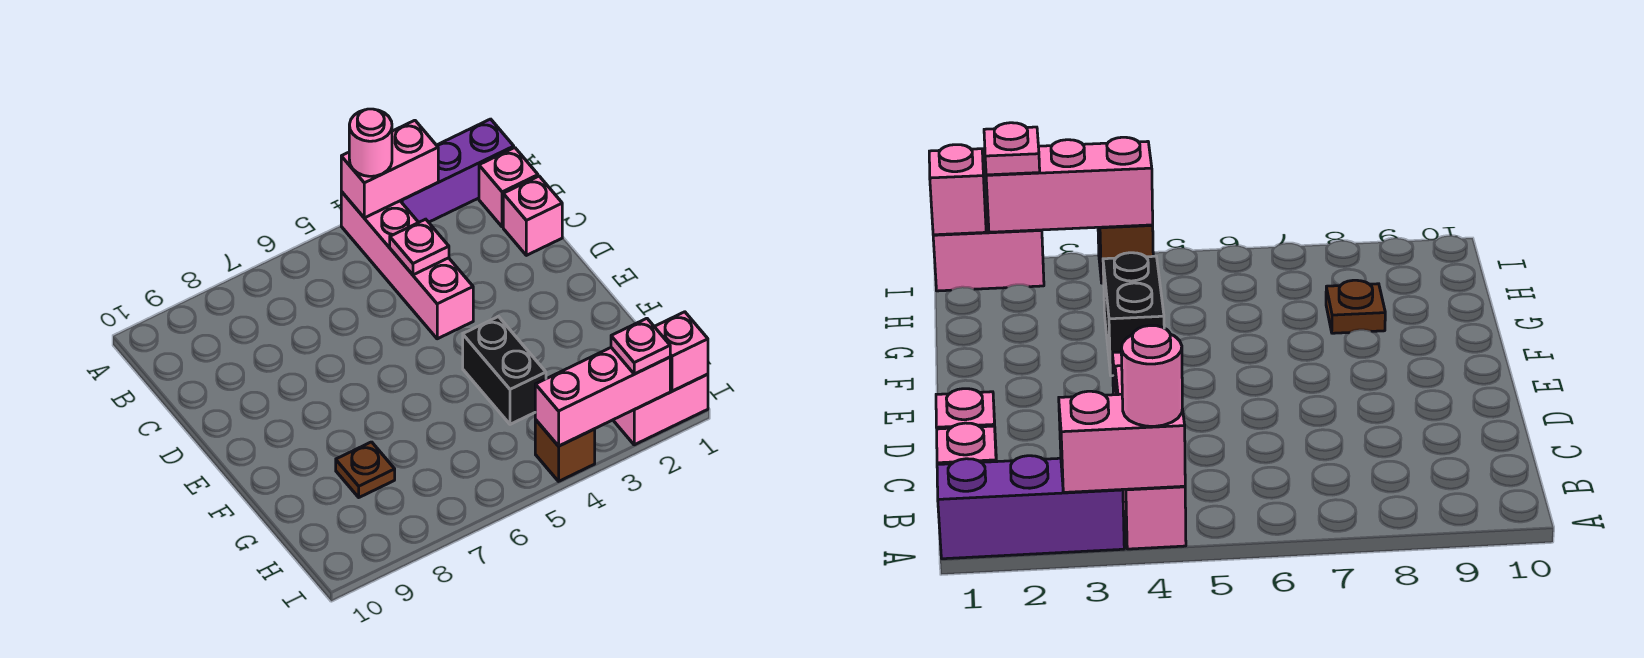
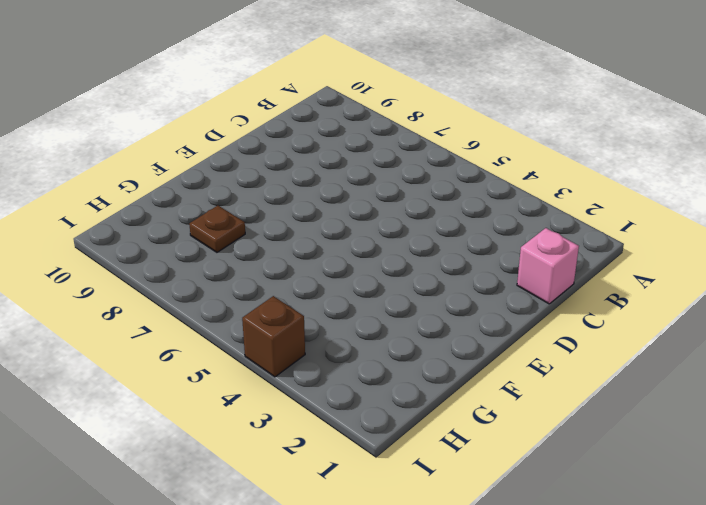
none -> purple brick A1:A3 level 1
none -> pink brick A4:D4 level 1
none -> pink brick B1 level 1

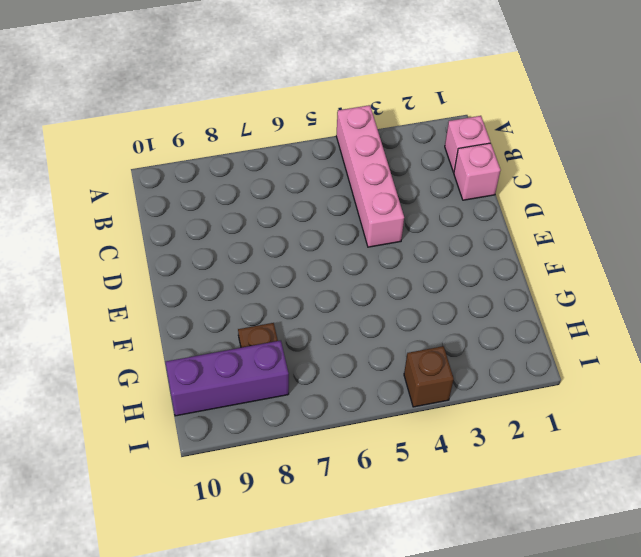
purple brick H8:H10 level 1 -> purple brick A1:A3 level 1
none -> black brick F4:G4 level 1
none -> pink brick I1:I2 level 1
none -> pink brick A3:A4 level 2

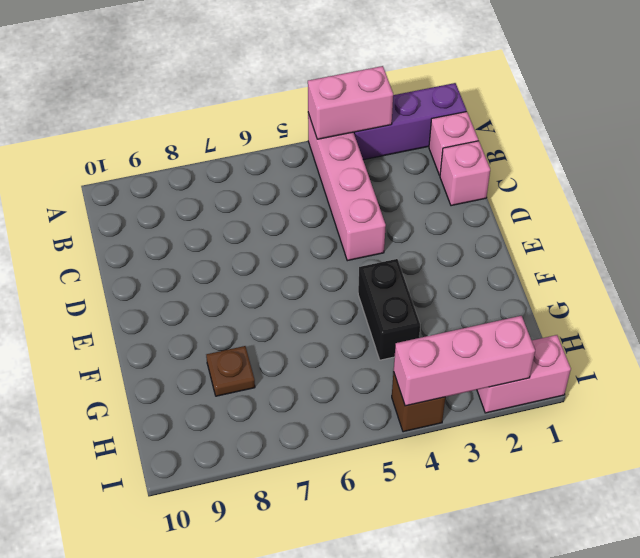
none -> pink plate C4 level 2
none -> pink brick I1 level 2
none -> pink round brick A4 level 3

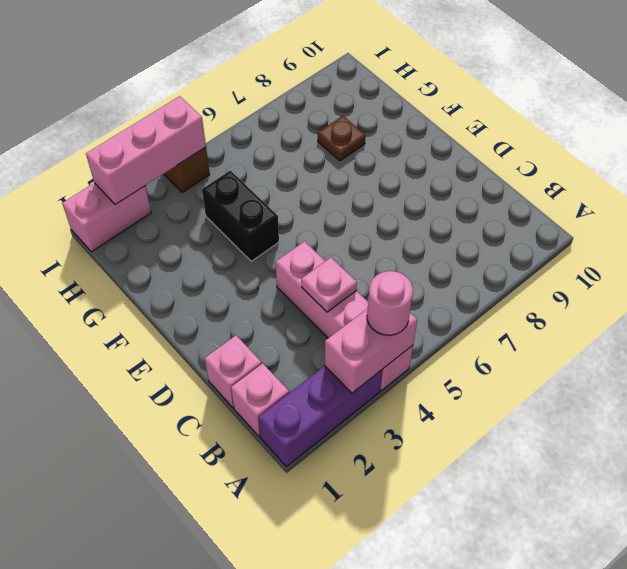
none -> pink brick I1 level 2
none -> pink plate I2 level 3

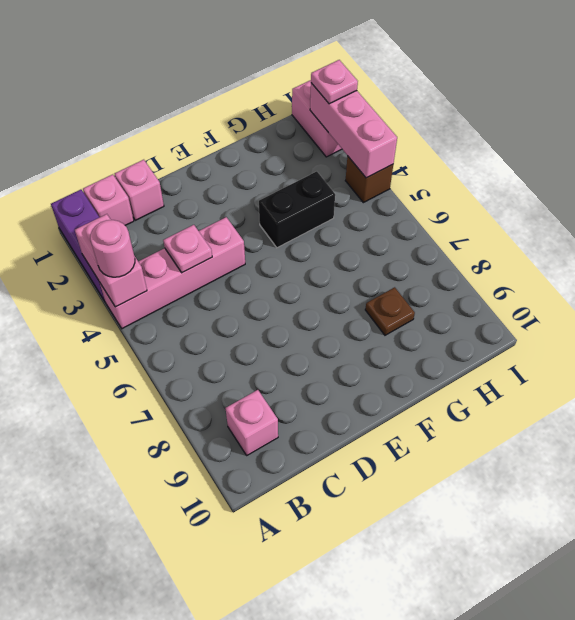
pink brick B9 level 1 -> pink brick I1 level 2

